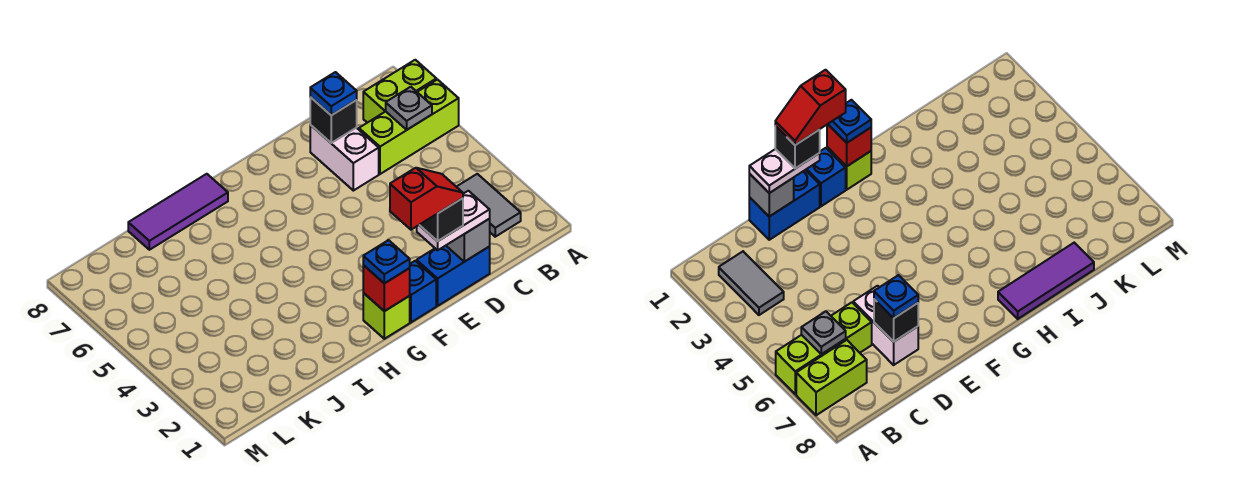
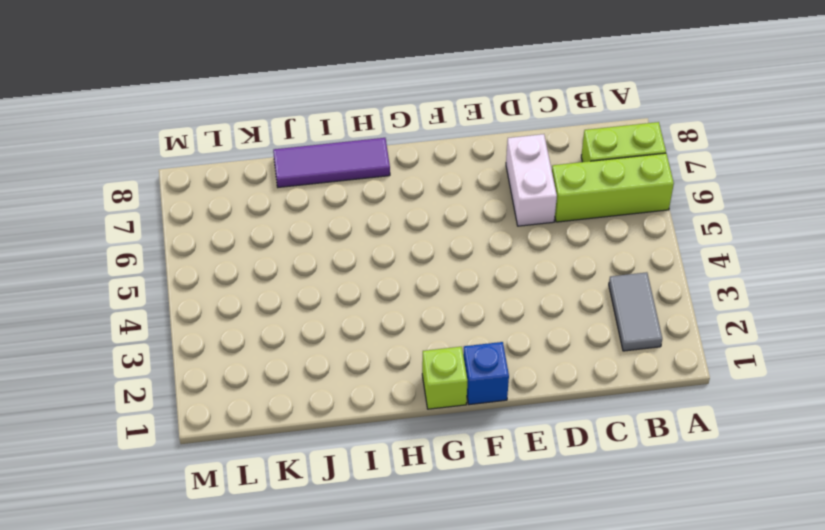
none -> blue brick D1:E1 level 1
none -> grey plate B6 level 2
none -> grey brick D1 level 2

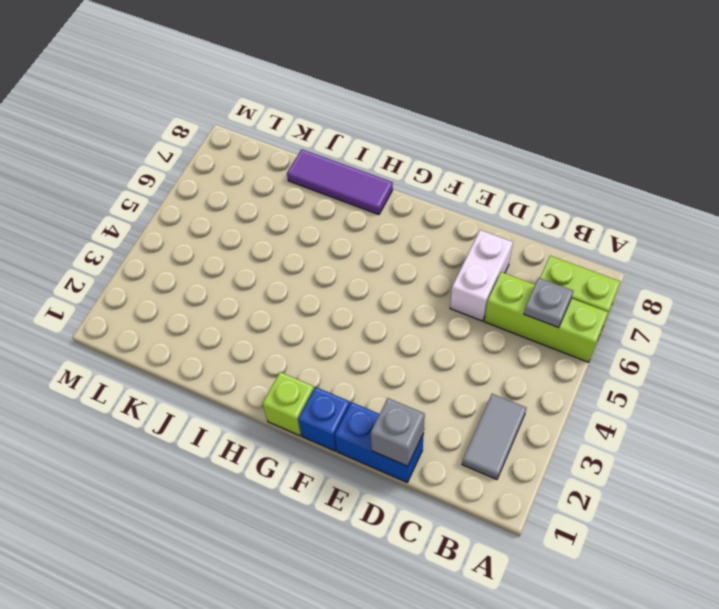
none -> black brick D7 level 2
none -> red brick G1 level 2
none -> white plate D1:E1 level 3

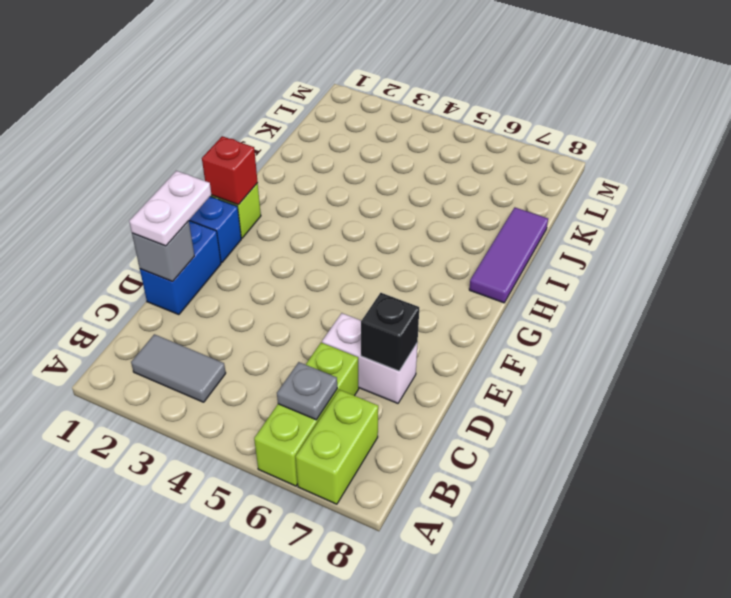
none -> blue plate D7 level 3
none -> blue plate G1 level 3
none -> black brick E1 level 4

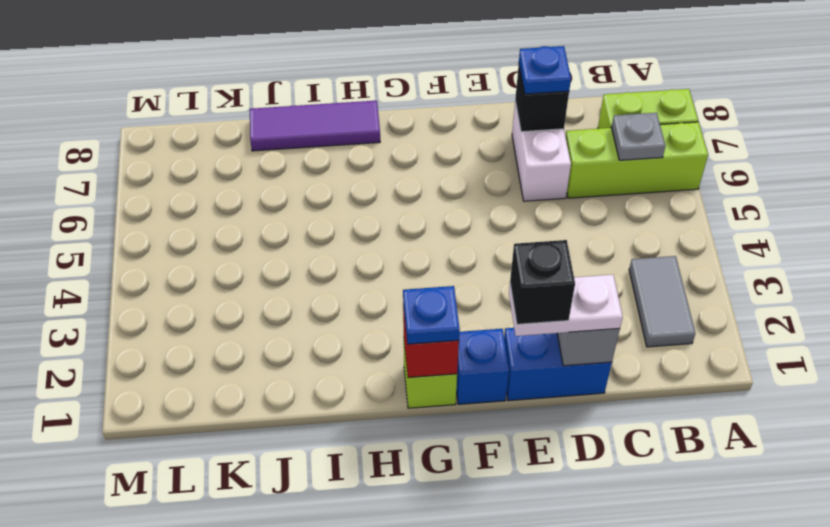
none -> red slope E1:F1 level 5 top F

